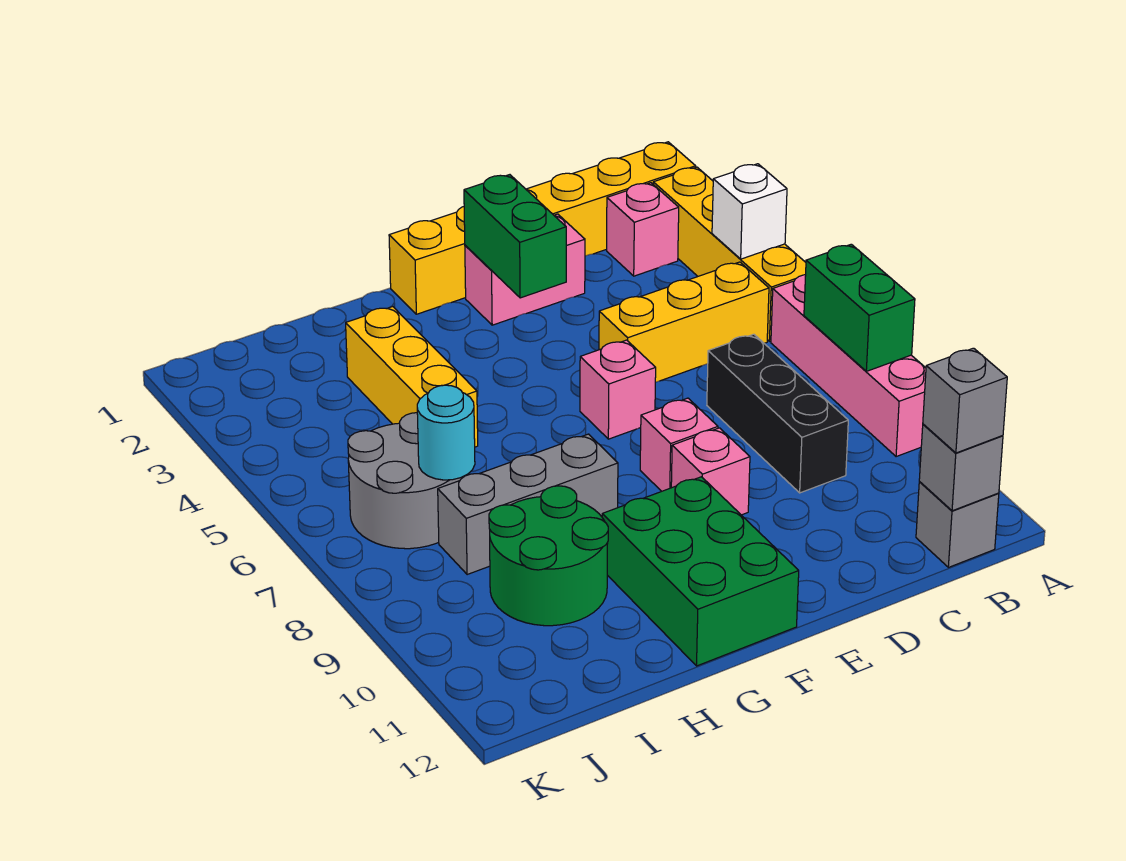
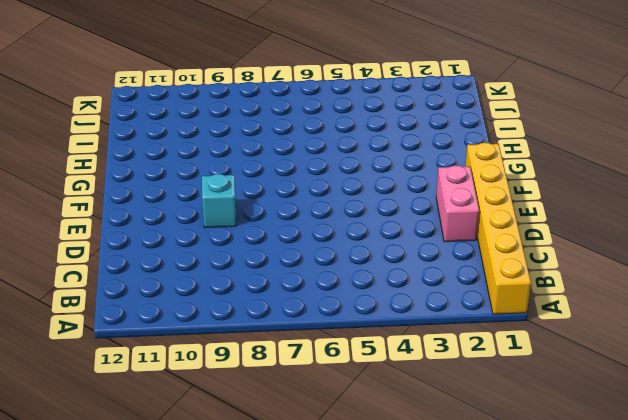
cyan brick E9 level 1 -> pink brick E9 level 1
none -> yellow brick A2:A5 level 1
none -> pink brick A6:A9 level 1
none -> pink brick B2 level 1

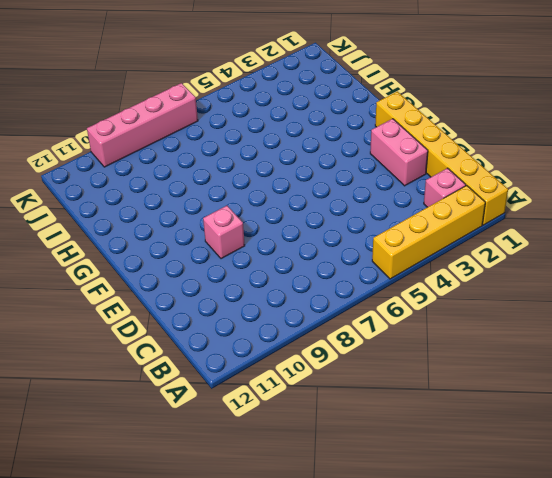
pink brick K7:K10 level 1 -> pink brick A6:A9 level 1
none -> yellow brick B5:D5 level 1
none -> grey brick B12 level 1
none -> black brick C7:C9 level 1

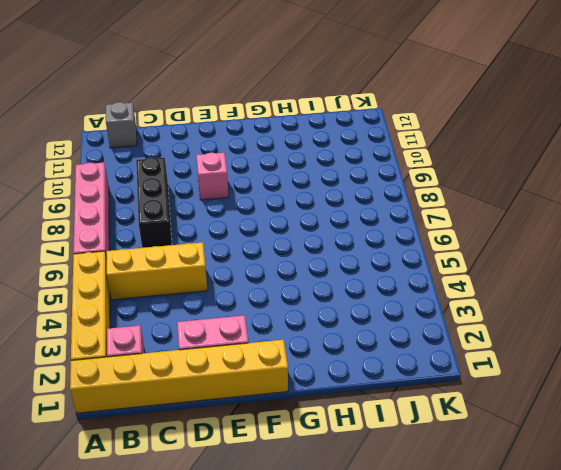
none -> pink brick E6 level 1
none -> pink brick E8 level 1
none -> green brick F10:G12 level 1

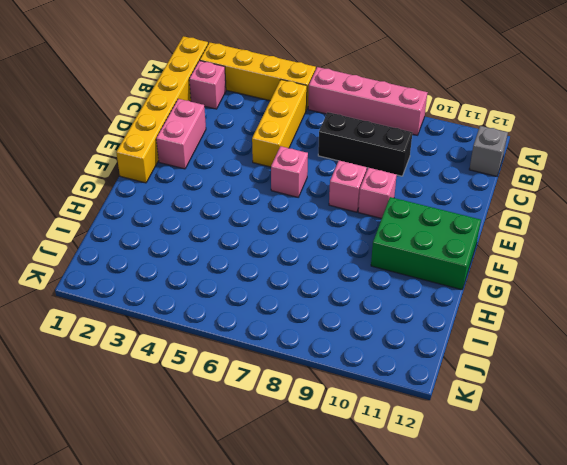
none -> grey brick G8:I8 level 1
none -> yellow brick H3:H5 level 1
none -> green round brick H9:I10 level 1

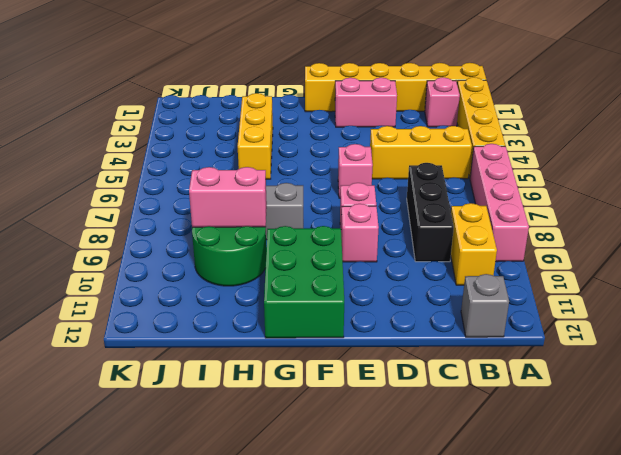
yellow brick B9:B10 level 1 -> none
pink brick H9:I9 level 2 -> none
none -> grey round brick I6:J7 level 1
none -> white brick A4 level 2
none -> green brick A7:A8 level 2

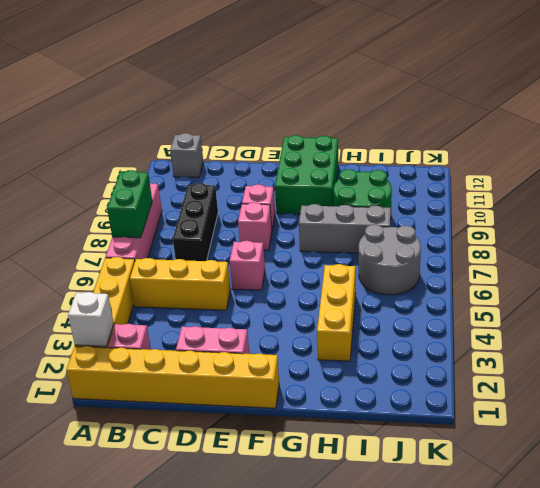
white brick A2 level 2 -> white brick A4 level 2
none -> grey brick B12 level 2
none -> green brick E2:E3 level 2
none -> cyan round brick I7 level 2

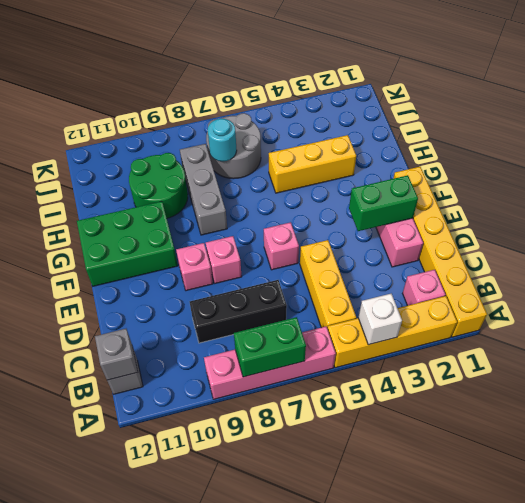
none -> grey brick B12 level 3

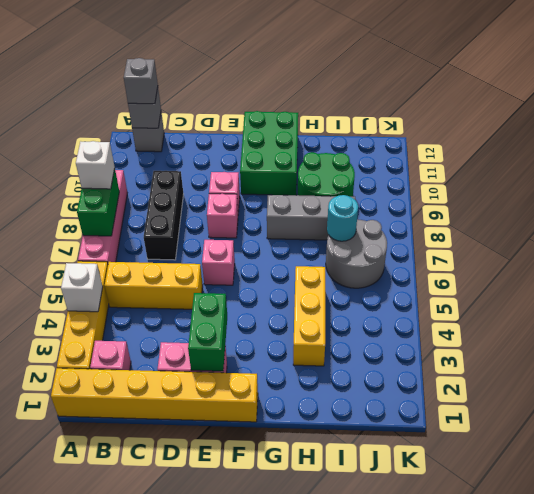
white brick A8 level 3 -> none

